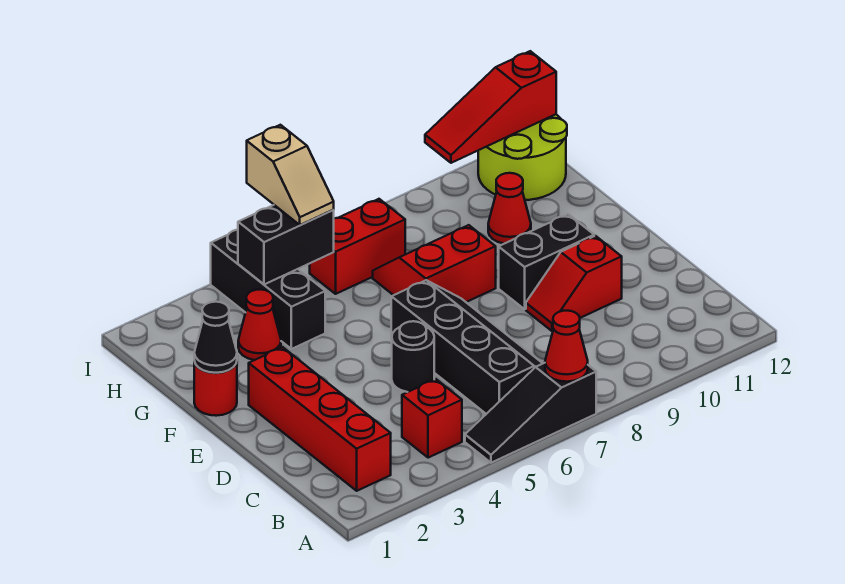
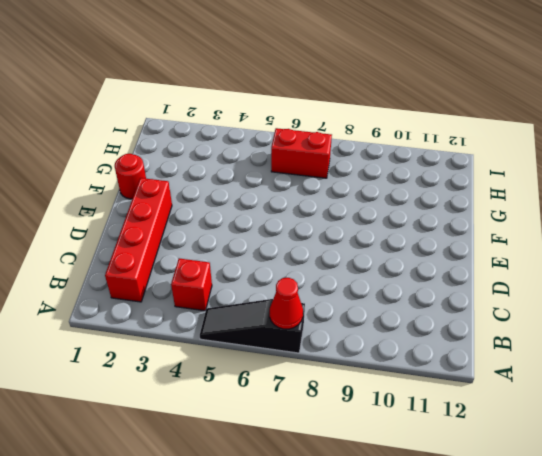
none -> black slope B6:E7 level 1 top 6
none -> black round brick D5 level 1
none -> red slope D9:D10 level 1 top 10

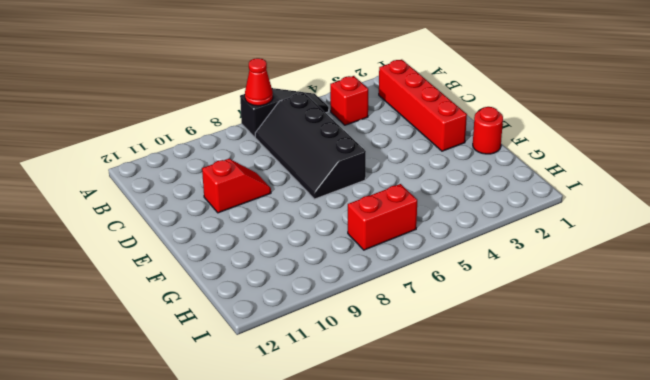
none -> black round brick D5 level 1
none -> black brick E9:E10 level 1
none -> red slope F7:G8 level 1 top F

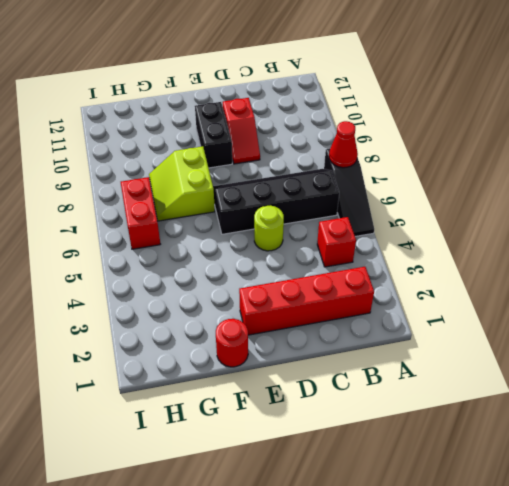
lime round brick D5 level 1 -> black round brick D5 level 1
lime slope F7:G8 level 1 top F -> red slope F7:G8 level 1 top F
none -> red cone G3 level 1
none -> black brick G4:I4 level 1
none -> red cone G10 level 1

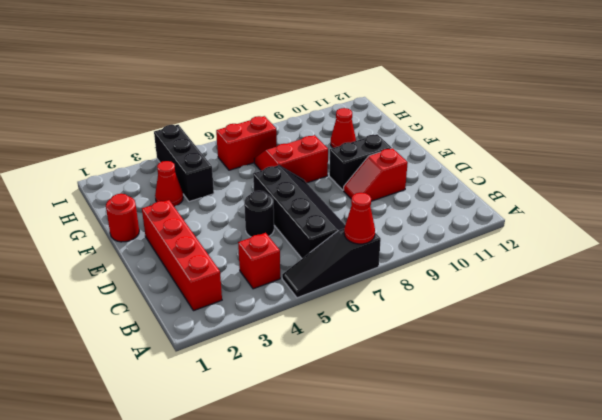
none -> lime round brick H11:I12 level 1
none -> black cone F1 level 2
none -> black brick H4:H5 level 2

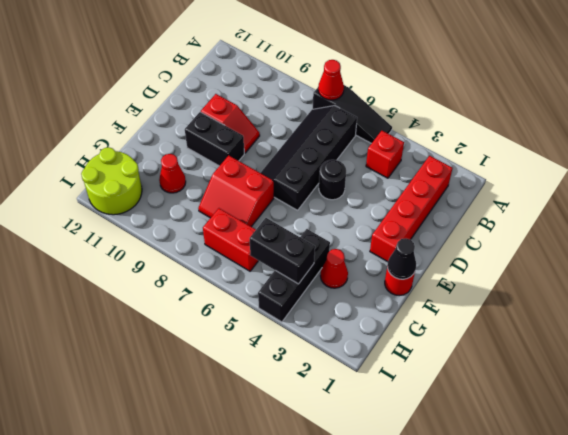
none -> red slope I10:I12 level 2 top 12
none -> tan slope H5:I5 level 3 top I

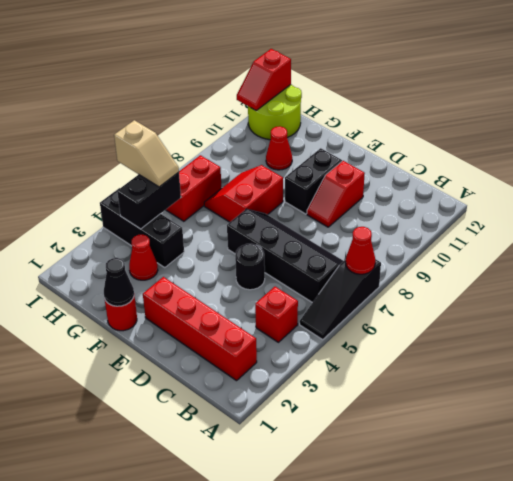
red slope I11:I12 level 2 top 12 -> red slope I10:I12 level 2 top 12

